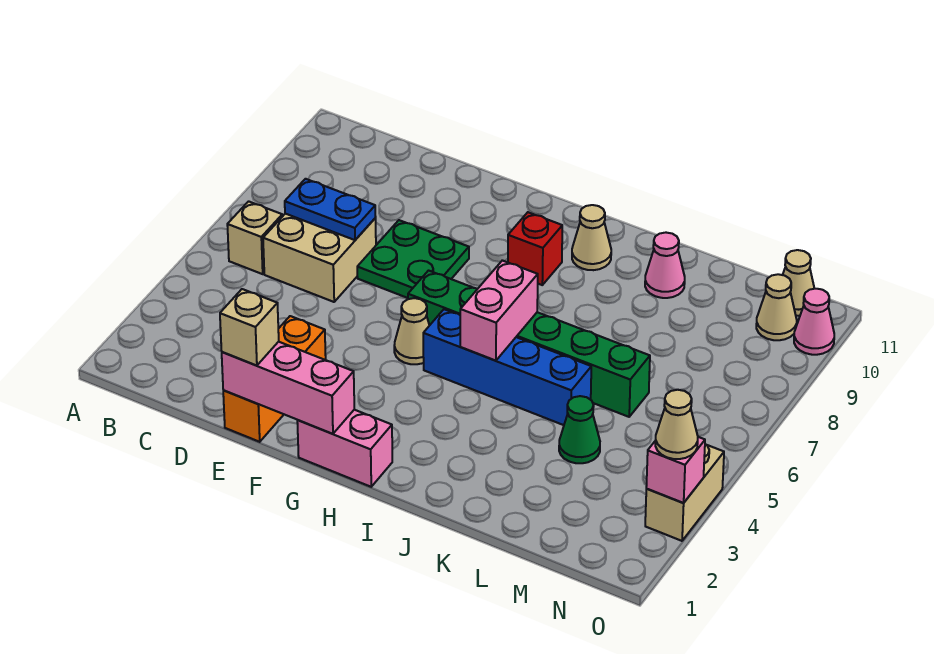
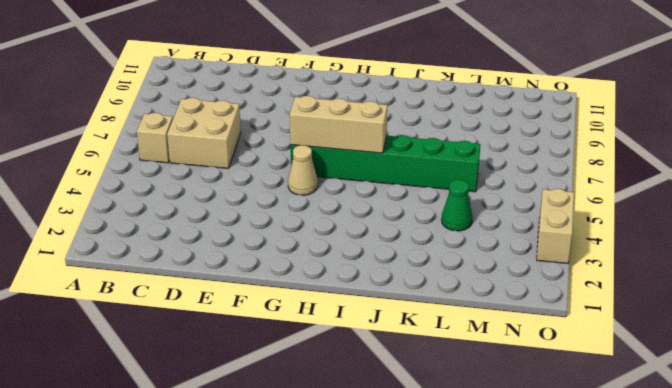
tan brick G6:I6 level 2 -> pink brick I5:I6 level 2
none -> orange brick E1:E3 level 1
none -> green plate E7:F8 level 1
none -> pink brick G1:H1 level 1

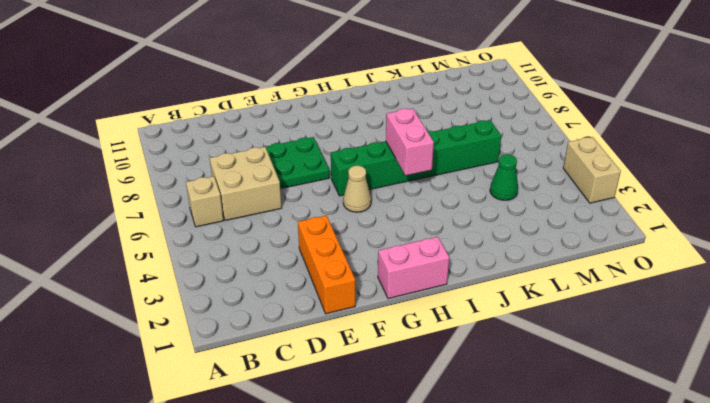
none -> blue brick H5:K5 level 1
none -> red brick H9 level 1
none -> tan cone I10 level 1

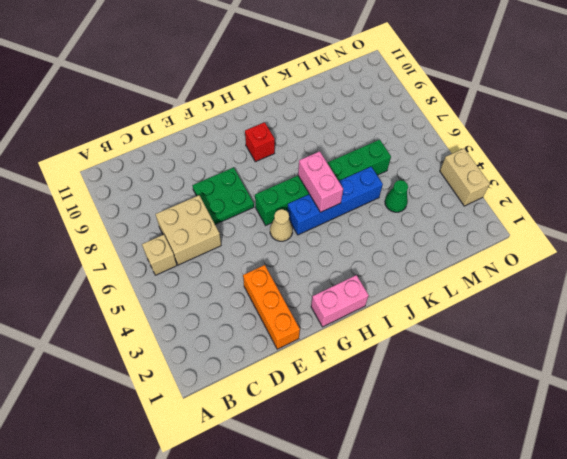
none -> tan cone I10 level 1
none -> pink cone K10 level 1
none -> tan cone N10 level 1

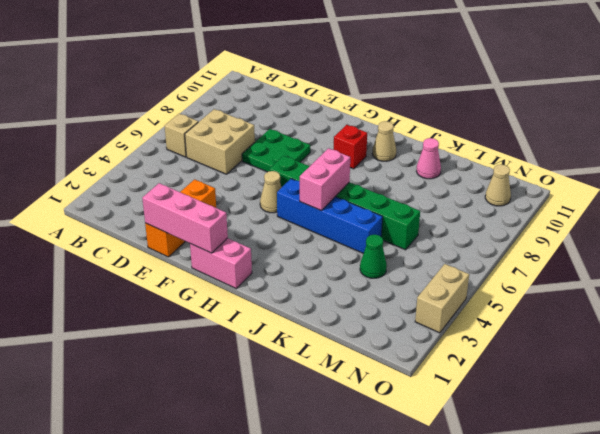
none -> tan cone N11 level 1
none -> pink cone O10 level 1
none -> blue plate C7:D7 level 2

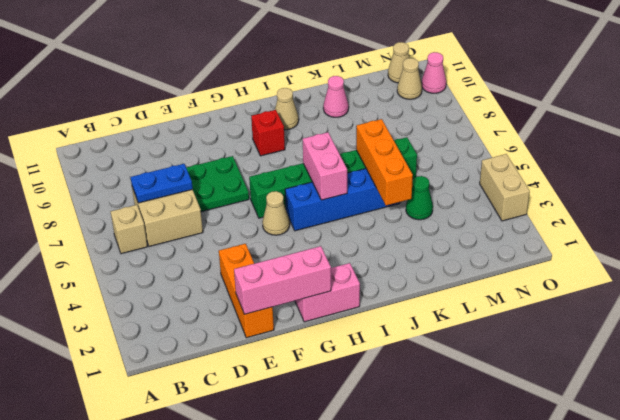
orange brick K4:K6 level 2 -> none
none -> pink brick O3 level 2
none -> tan brick E1 level 3
none -> tan cone O3 level 3

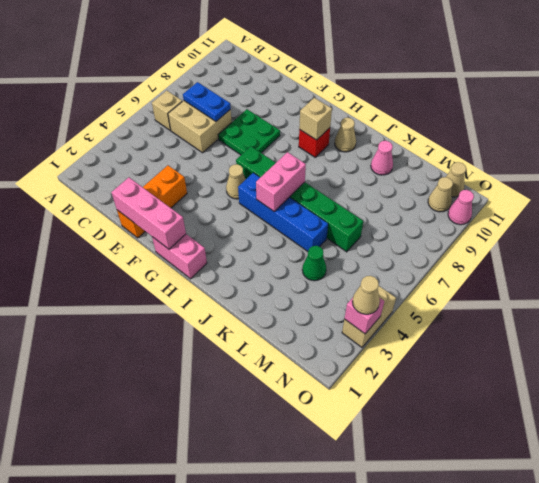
tan brick H9 level 2 -> tan brick E1 level 3

